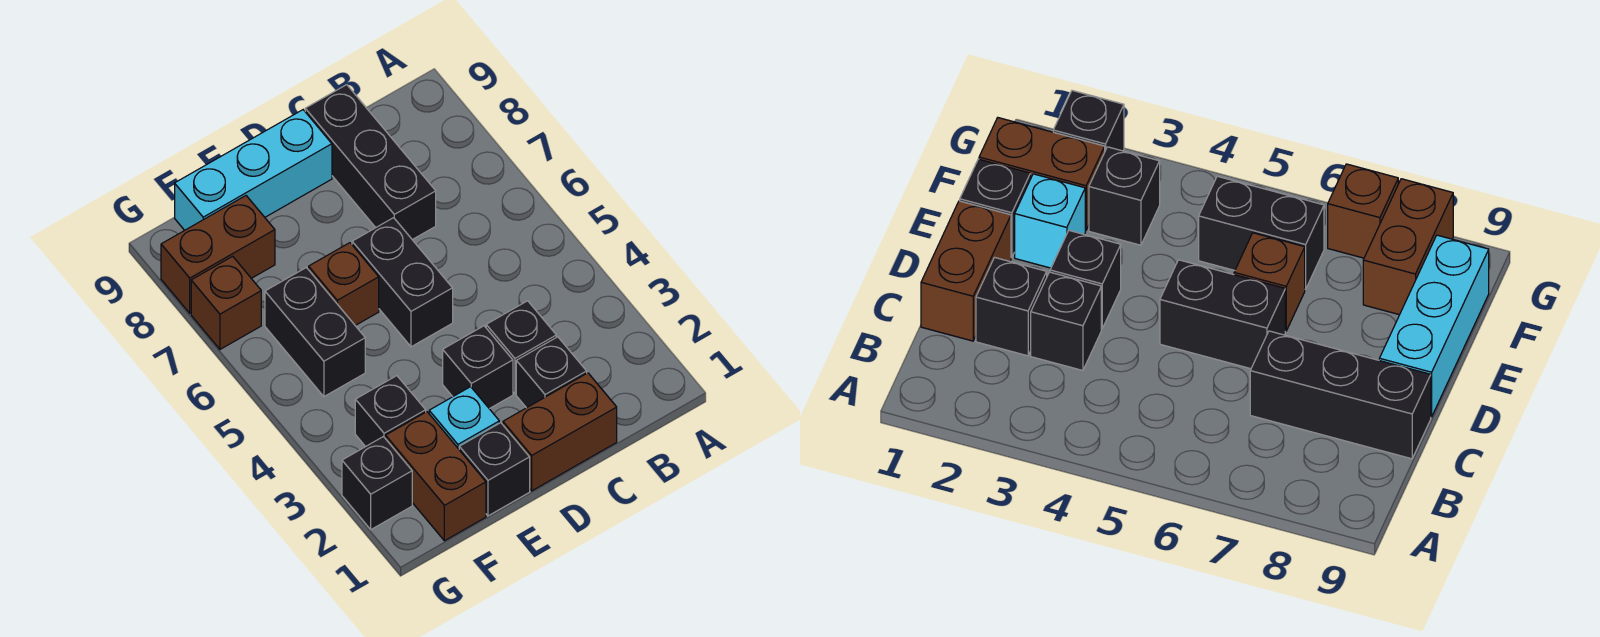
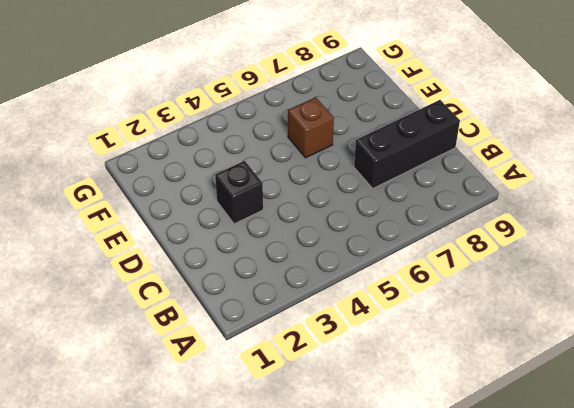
none -> brown brick C1:D1 level 1
none -> black brick C2 level 1
none -> black brick C3 level 1

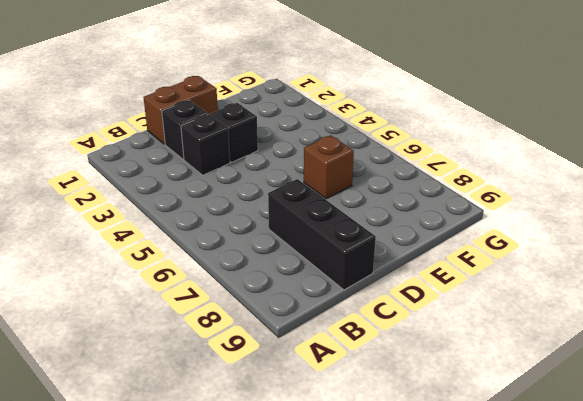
none -> black brick D5:D6 level 1
none -> cyan brick D9:F9 level 1
none -> black brick E1 level 1

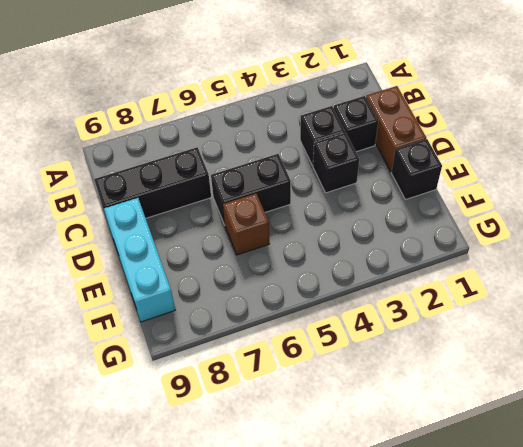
none -> cyan brick E2 level 1
none -> brown brick F1:F2 level 1
none -> black brick F3 level 1

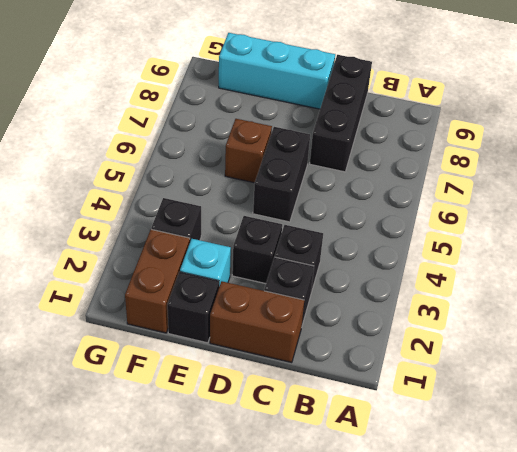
none -> black brick F5:F6 level 1
none -> brown brick F8:G8 level 1
none -> black brick G2 level 1

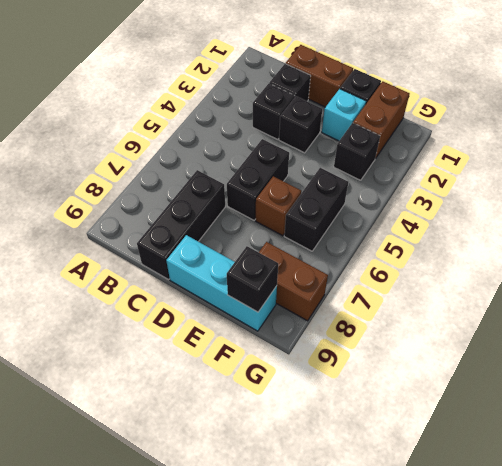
black brick F9 level 2 -> black brick G2 level 1
none -> brown brick G7 level 1

